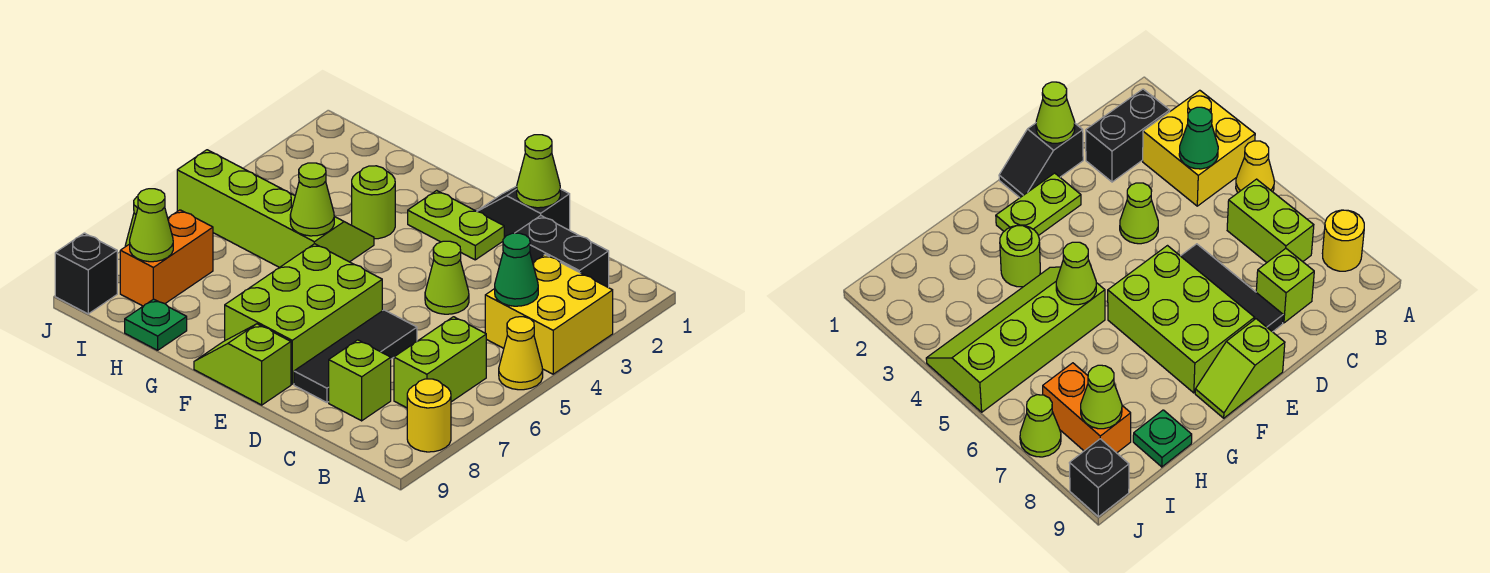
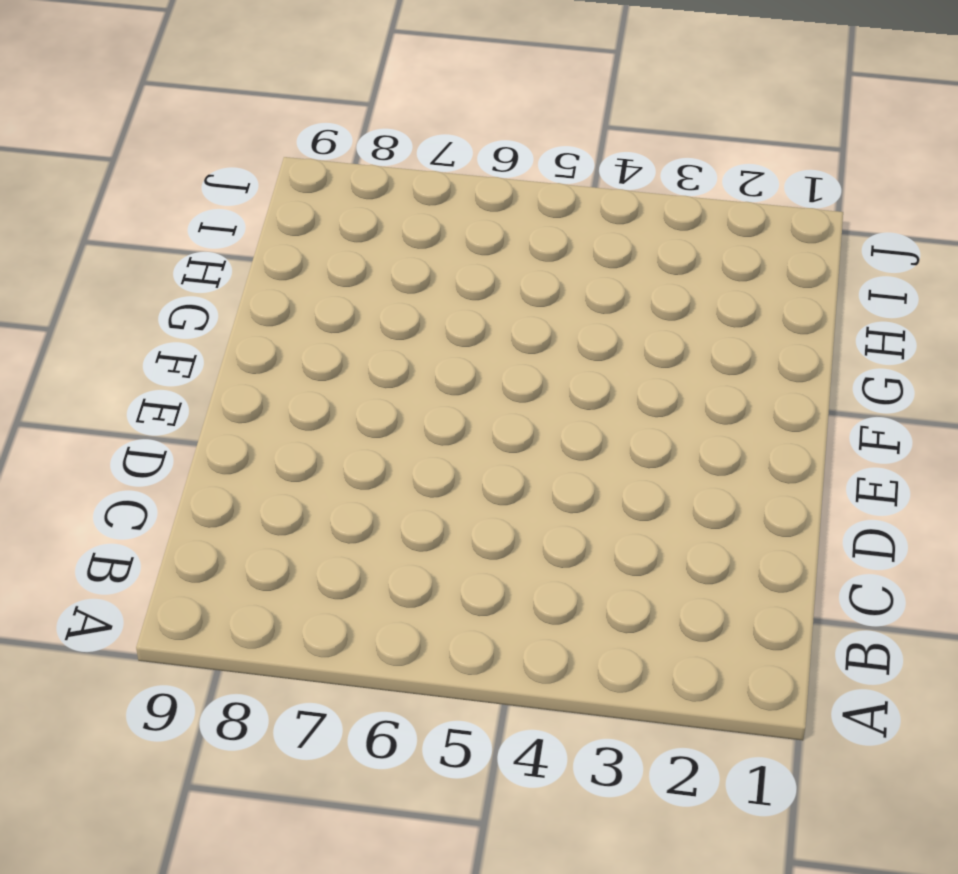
none -> yellow brick A3:B4 level 1
none -> yellow cone A5 level 1
none -> yellow round brick A8 level 1

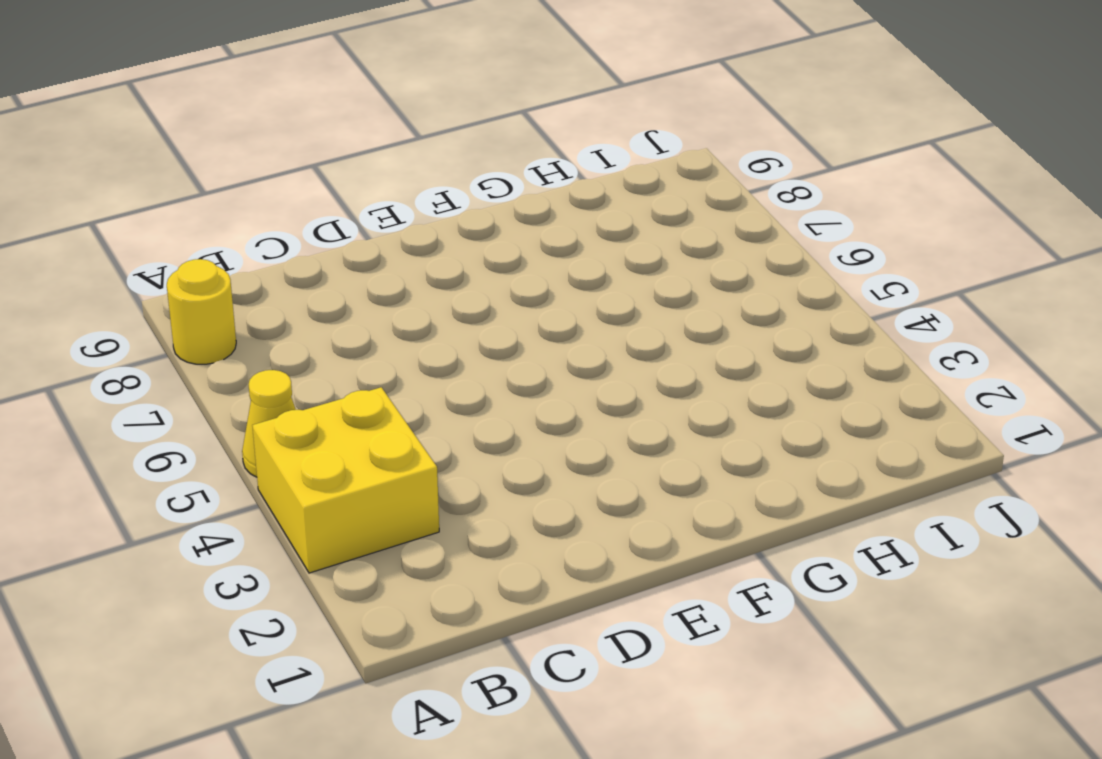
none -> black brick B2:C2 level 1
none -> lime brick B6:B7 level 1
none -> lime brick C8 level 1

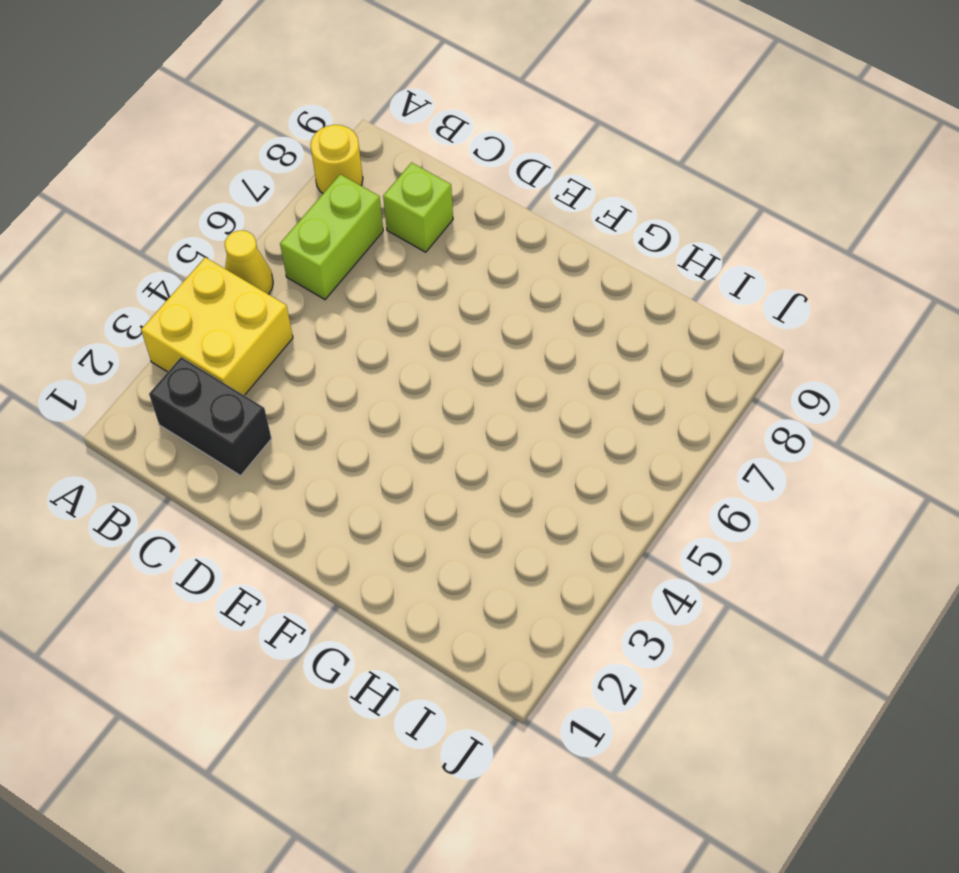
none -> black slope D1:E1 level 1 top D
none -> lime cone D4 level 1
none -> black tile D6:D8 level 1

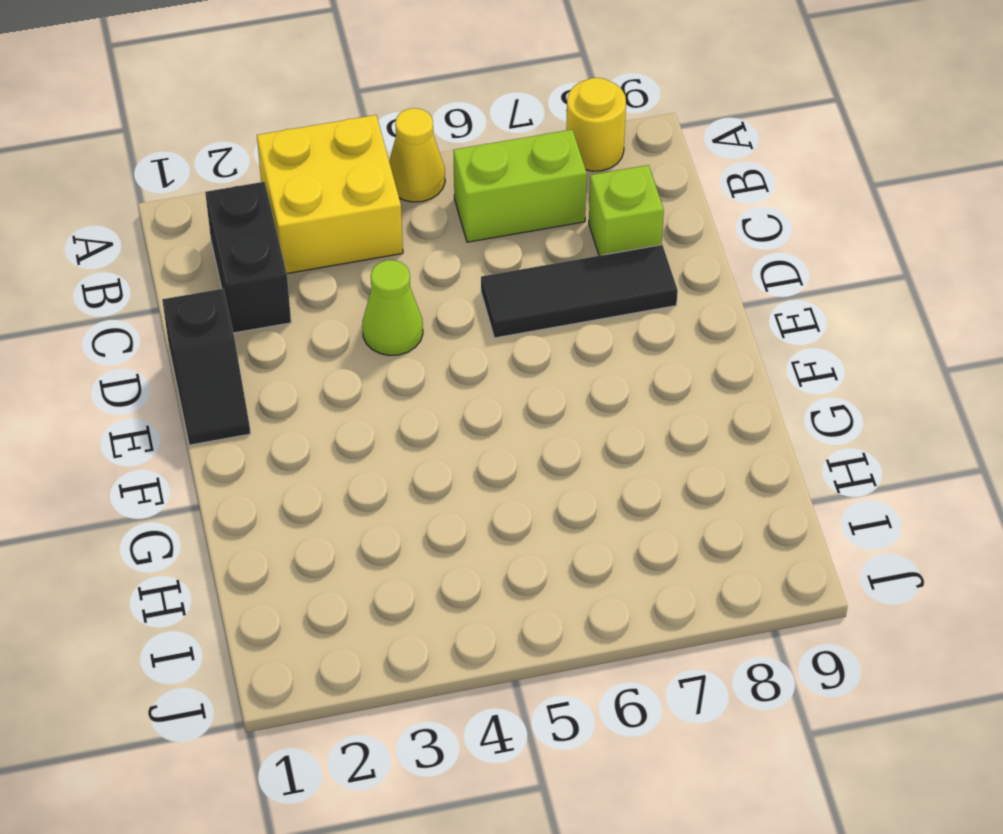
none -> lime plate E2:F2 level 1
none -> lime brick E6:F8 level 1
none -> lime slope E9:F9 level 1 top E

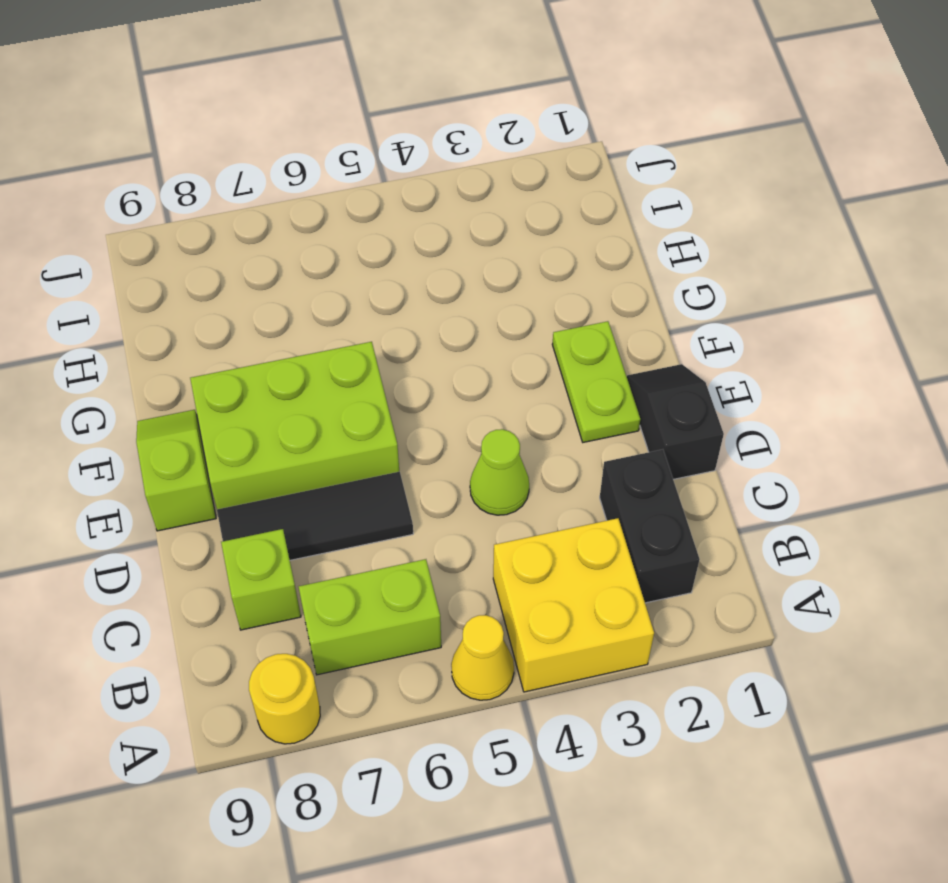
none -> lime round brick G3 level 1
none -> lime slope G4:J5 level 1 top 5
none -> green plate H9 level 1

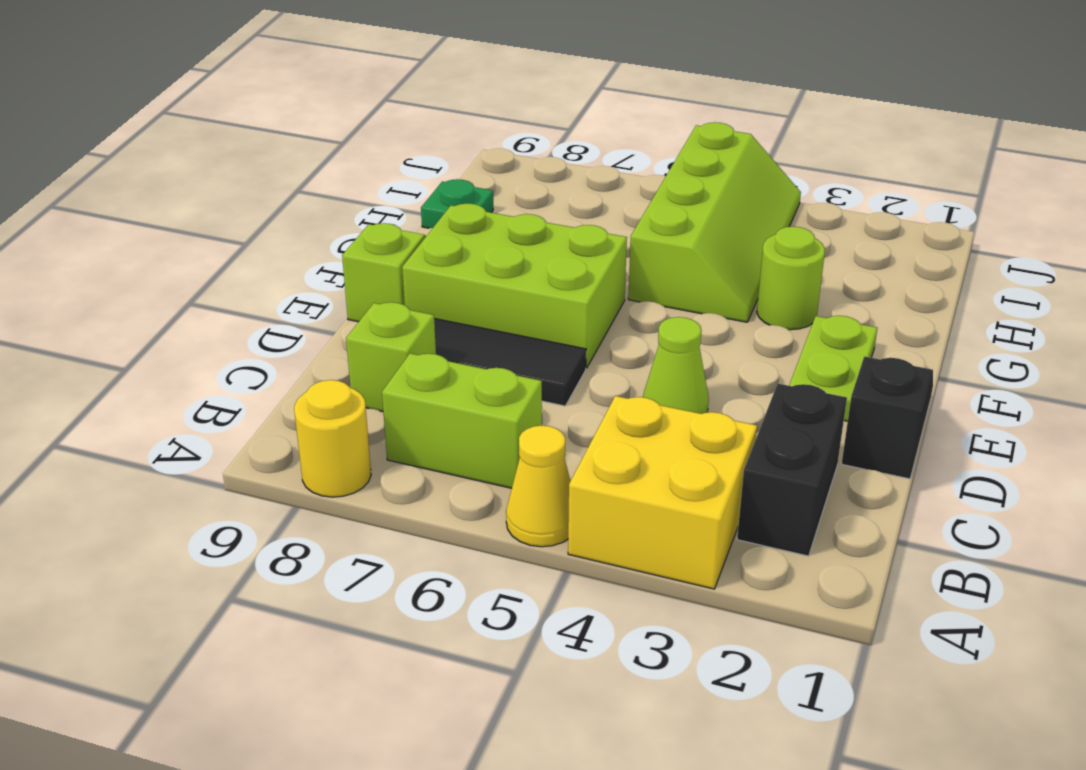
none -> orange brick I7:I8 level 1
none -> lime cone J7 level 1
none -> black brick J9 level 1

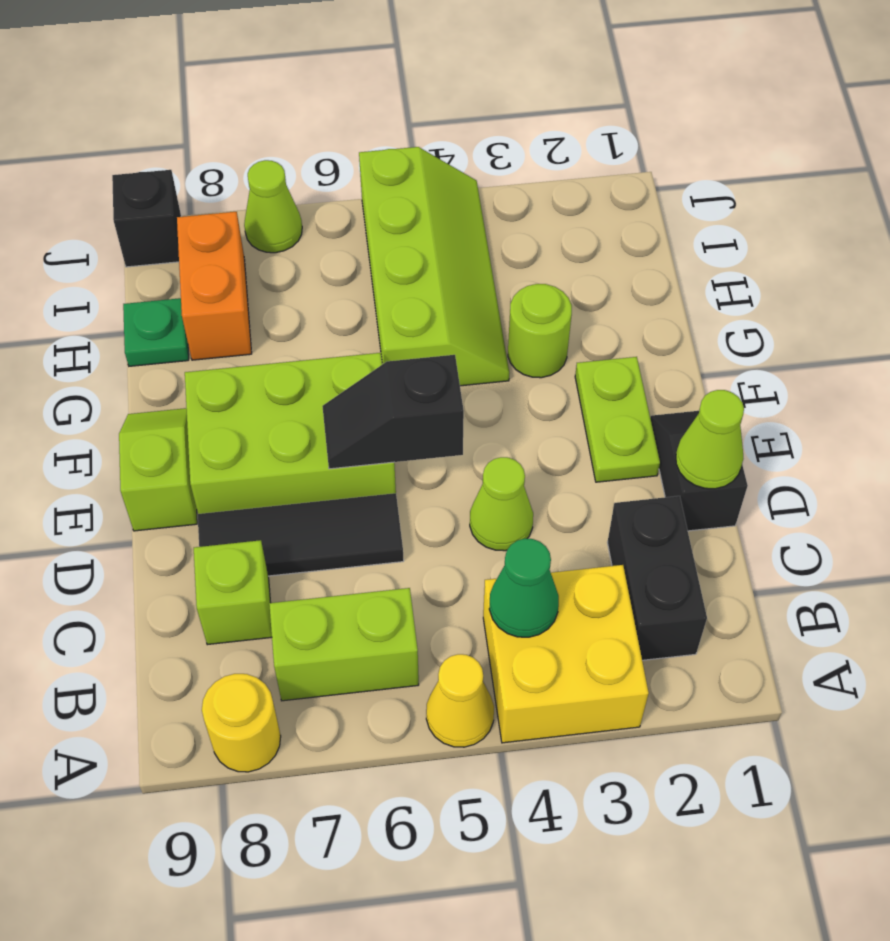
black slope E5:E6 level 2 top 5 -> none
orange brick H8:I8 level 1 -> orange brick I7:I8 level 1
none -> lime cone G5 level 2
none -> lime cone I8 level 2

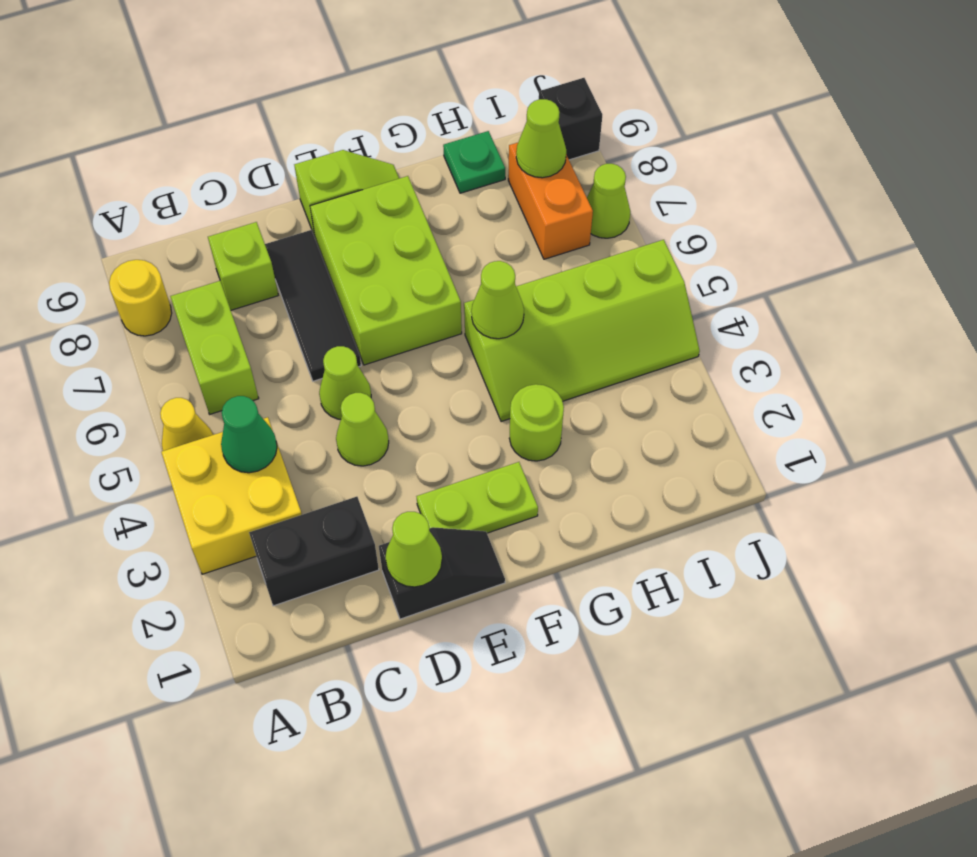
lime cone D5 level 1 -> none

